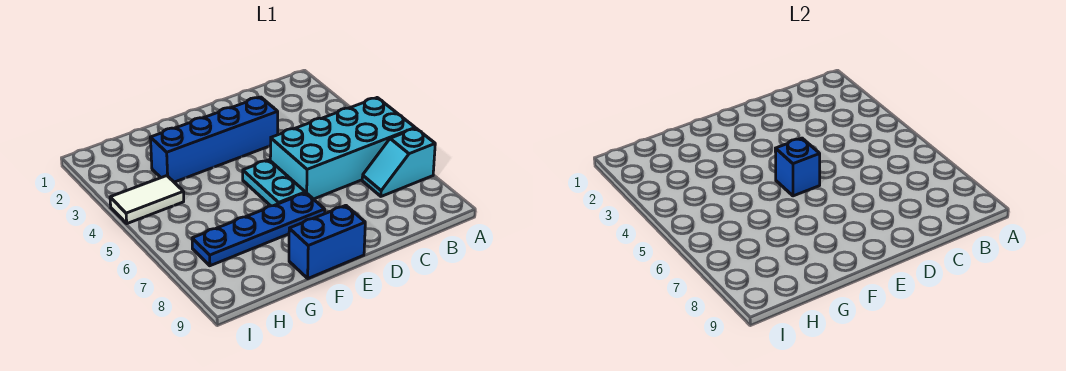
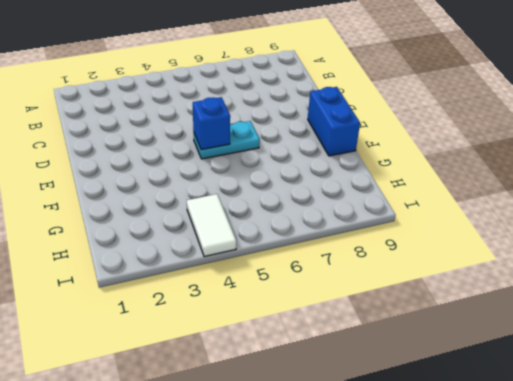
none -> cyan brick A5:D6 level 1
none -> cyan slope A7:B7 level 1 top A

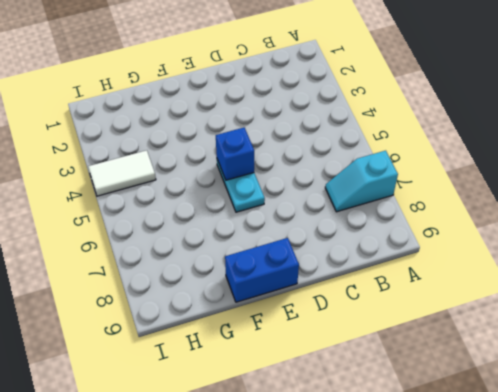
none -> cyan brick A5:D6 level 1
none -> blue brick D3:G3 level 1

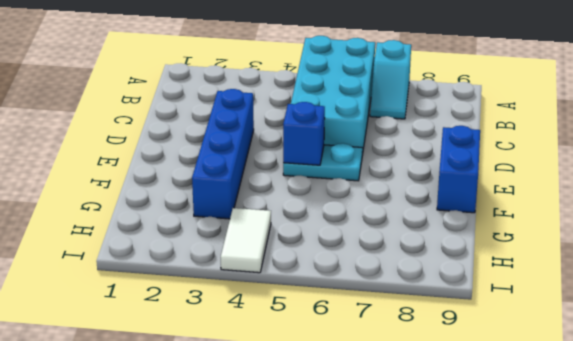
none -> blue plate E7:H7 level 1

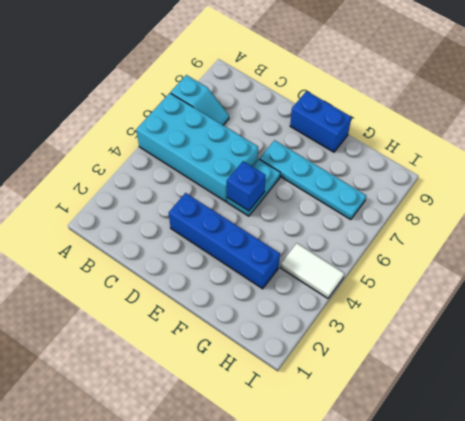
cyan plate E7:H7 level 1 -> blue plate E7:H7 level 1

